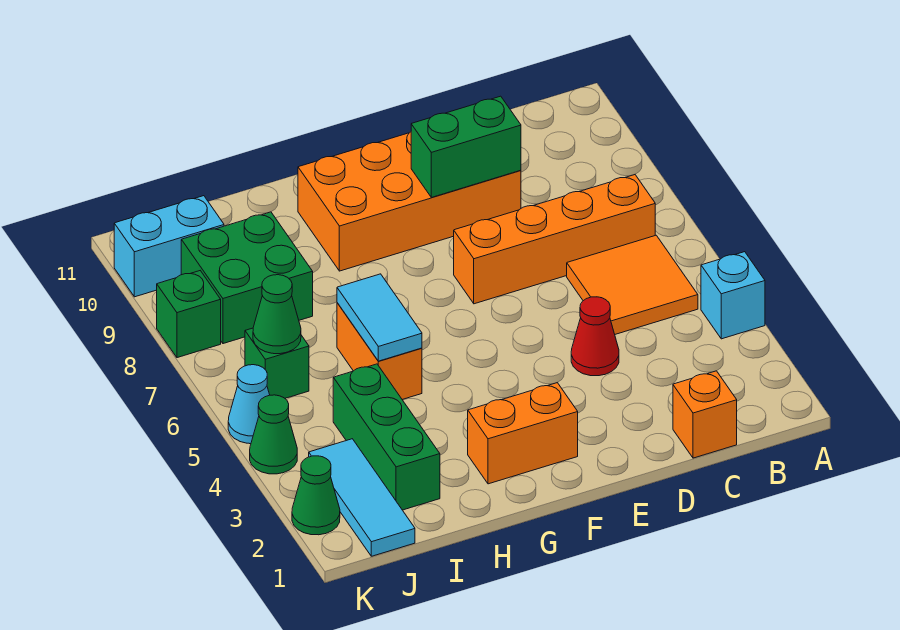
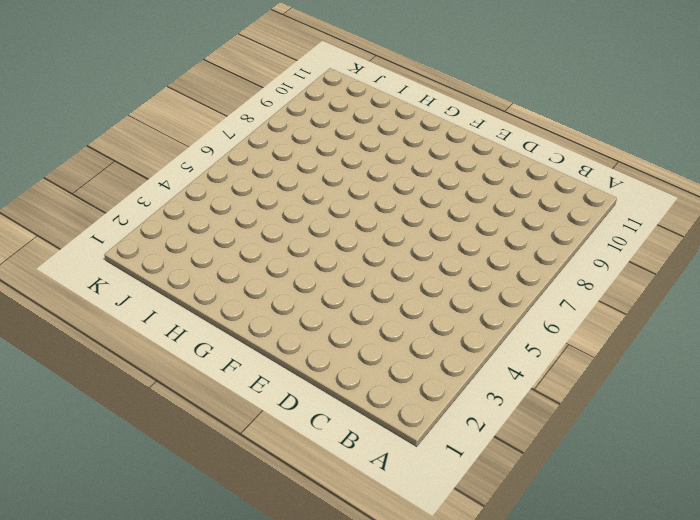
none -> cyan brick A4 level 1
none -> orange tile B5:C6 level 1
none -> orange brick B7:E7 level 1

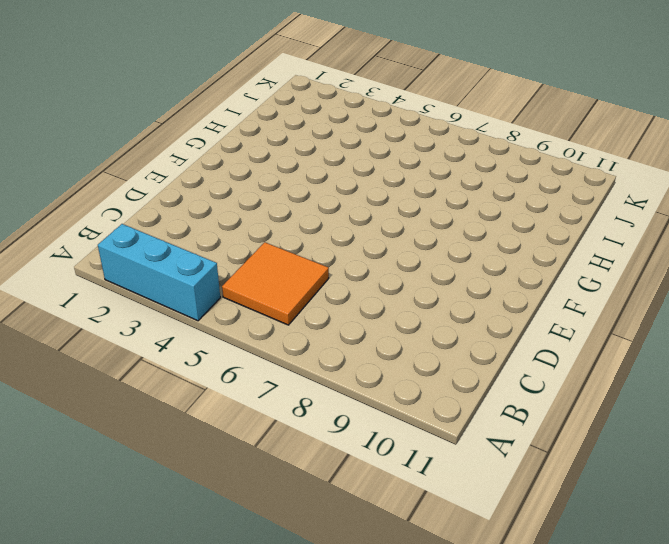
cyan brick A2:A4 level 1 -> cyan brick A4 level 1
none -> orange brick B7:E7 level 1
none -> orange brick C1 level 1
none -> red cone D4 level 1

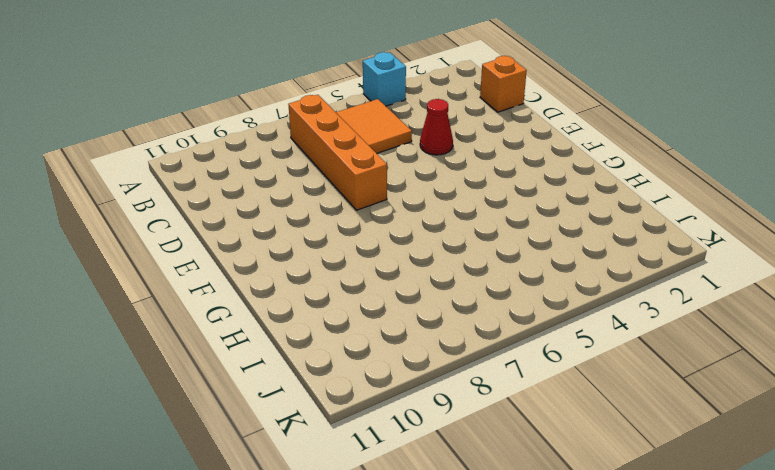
none -> orange brick D9:G10 level 1
none -> orange brick F2:G2 level 1
none -> orange brick H5:H6 level 1

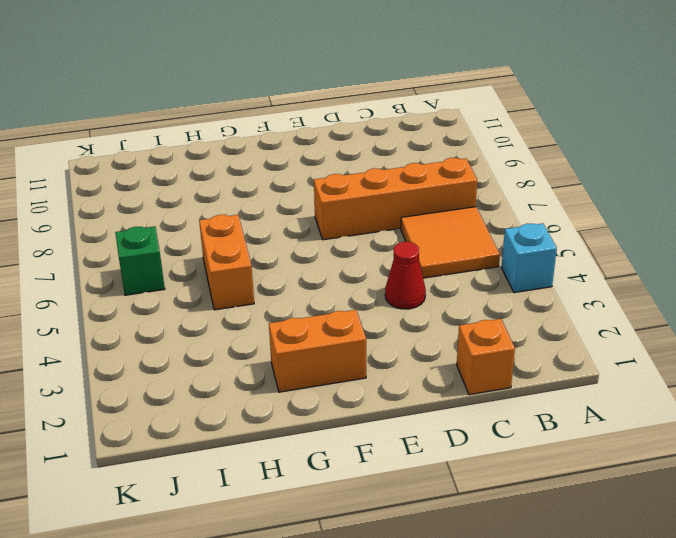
none -> orange brick D9:G10 level 1
none -> green brick I2:I4 level 1
none -> green brick I8:J9 level 1

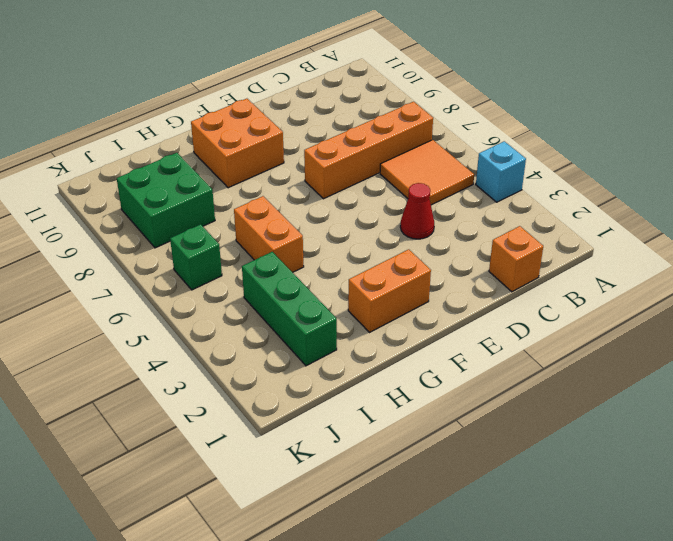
orange brick F9:G10 level 1 -> orange brick D9:G10 level 1
none -> cyan tile J1:J3 level 1
none -> cyan brick J10:K10 level 1
none -> green cone K2 level 1

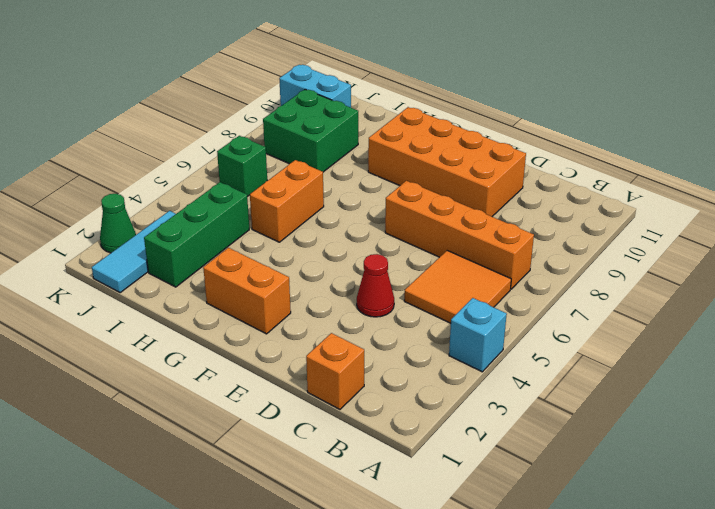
none -> green cone K4 level 1
none -> cyan cone K5 level 1
none -> green brick K8 level 1

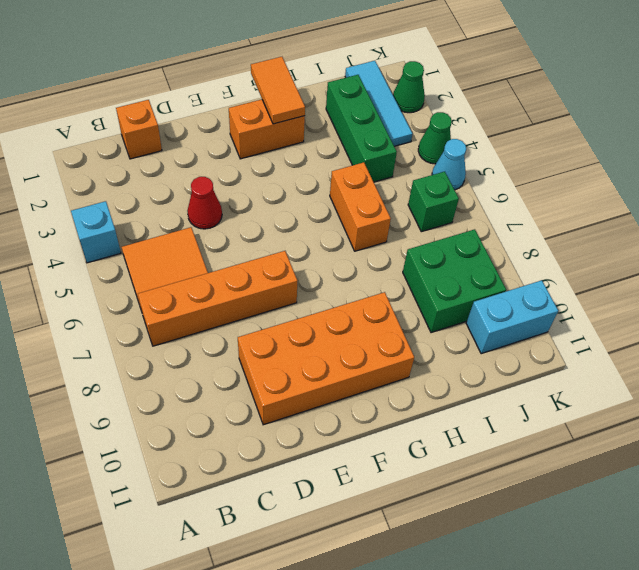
orange tile G1:G2 level 2 -> none
none -> green brick K8 level 1
none -> green brick D9:E9 level 2
none -> cyan tile H5:H6 level 2

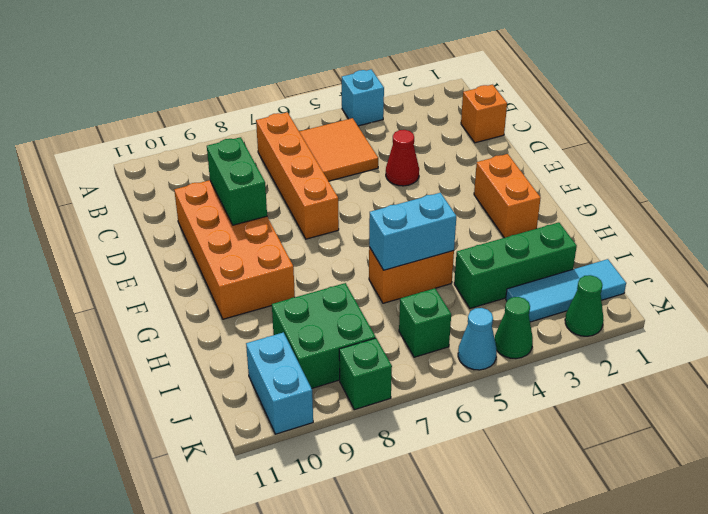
cyan brick H5:H6 level 2 -> cyan tile H5:H6 level 2
none -> green cone J6 level 2

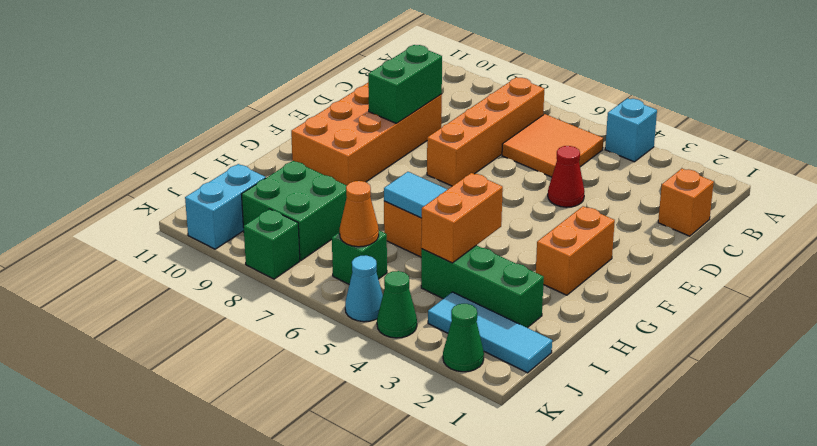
orange brick H4:I4 level 2 -> none
orange cone J6 level 2 -> green cone J6 level 2

